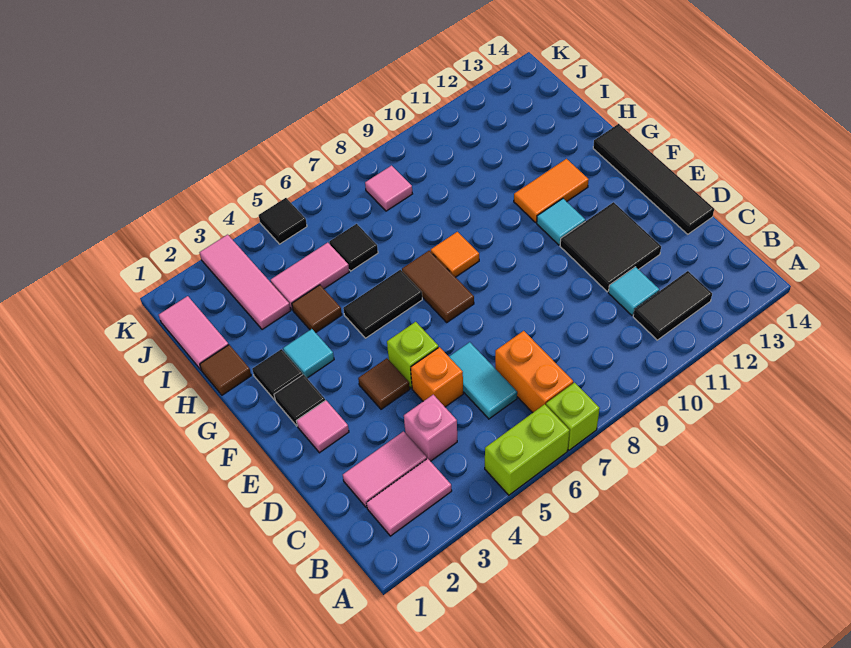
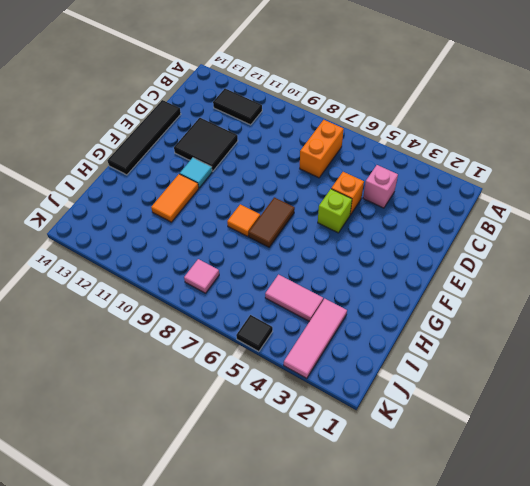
orange tile G11:H11 level 1 -> orange tile G11:G12 level 1
none -> lime brick A5:A6 level 1
none -> lime brick A7 level 1
none -> pink tile B2:B3 level 1
none -> pink tile C2:C3 level 1

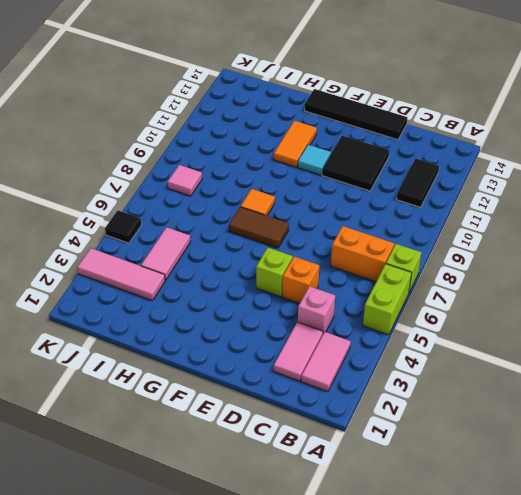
none -> cyan tile C6:D6 level 1
none -> cyan tile C11 level 1
none -> pink tile E2 level 1
none -> brown tile E4 level 1

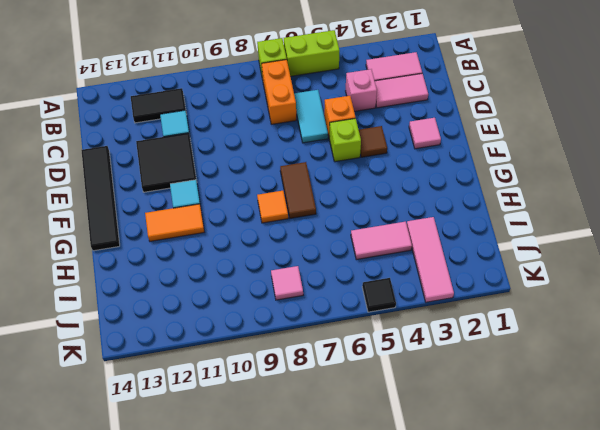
none -> black tile F2 level 1
none -> black tile G2 level 1
none -> cyan tile G3 level 1
none -> black tile G5:G6 level 1

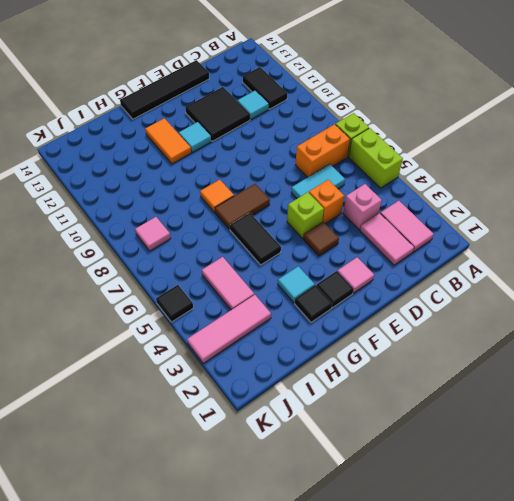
none -> brown tile H1 level 1
none -> brown tile H4 level 1
none -> pink tile I1:J1 level 1
none -> black tile I6 level 1

